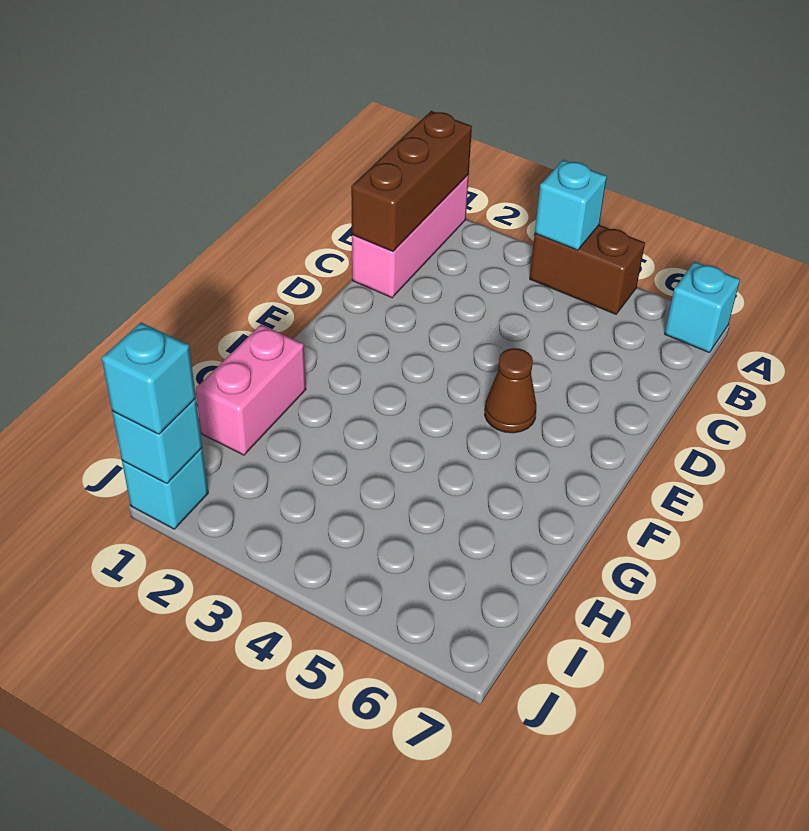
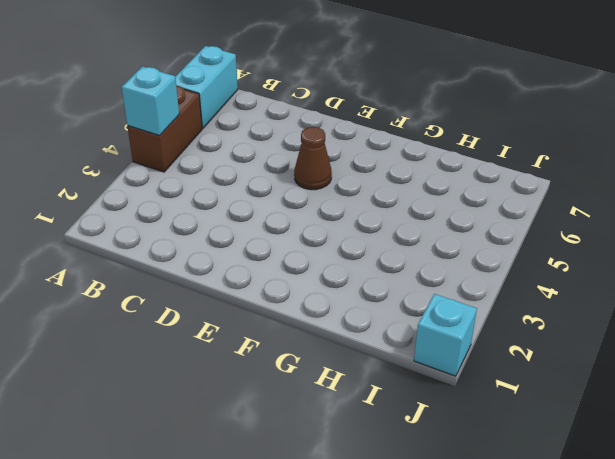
cyan brick A6:A7 level 1 -> cyan brick A7 level 1
none -> pink brick A1:C1 level 1
none -> pink brick G1:H1 level 1

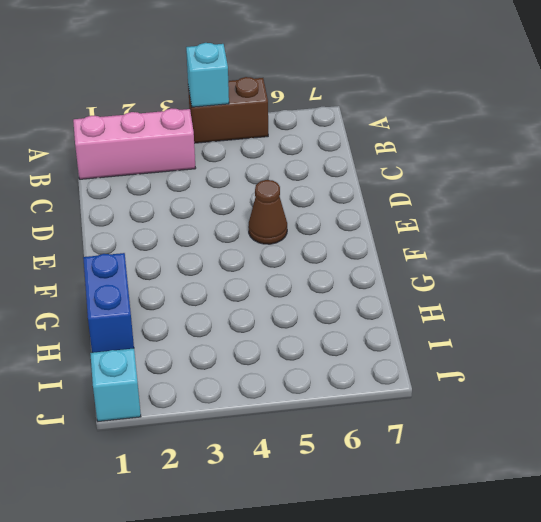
pink brick B1:B3 level 1 -> pink brick A1:C1 level 1
blue brick G1:H1 level 1 -> pink brick G1:H1 level 1
none -> cyan brick A7 level 1
none -> brown brick A1:C1 level 2

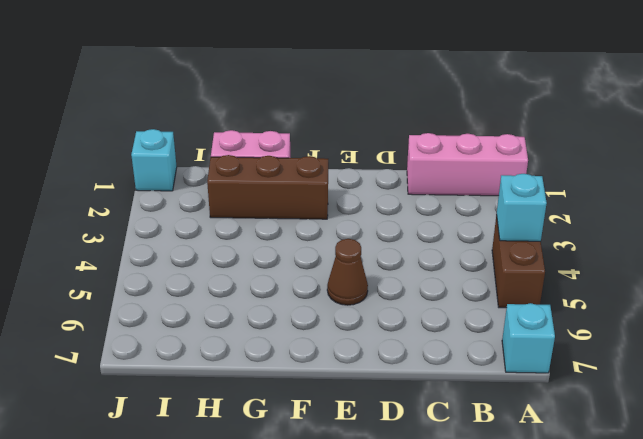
brown brick F2:H2 level 1 -> brown brick A1:C1 level 2
none -> cyan brick J1 level 2
none -> cyan brick J1 level 3

